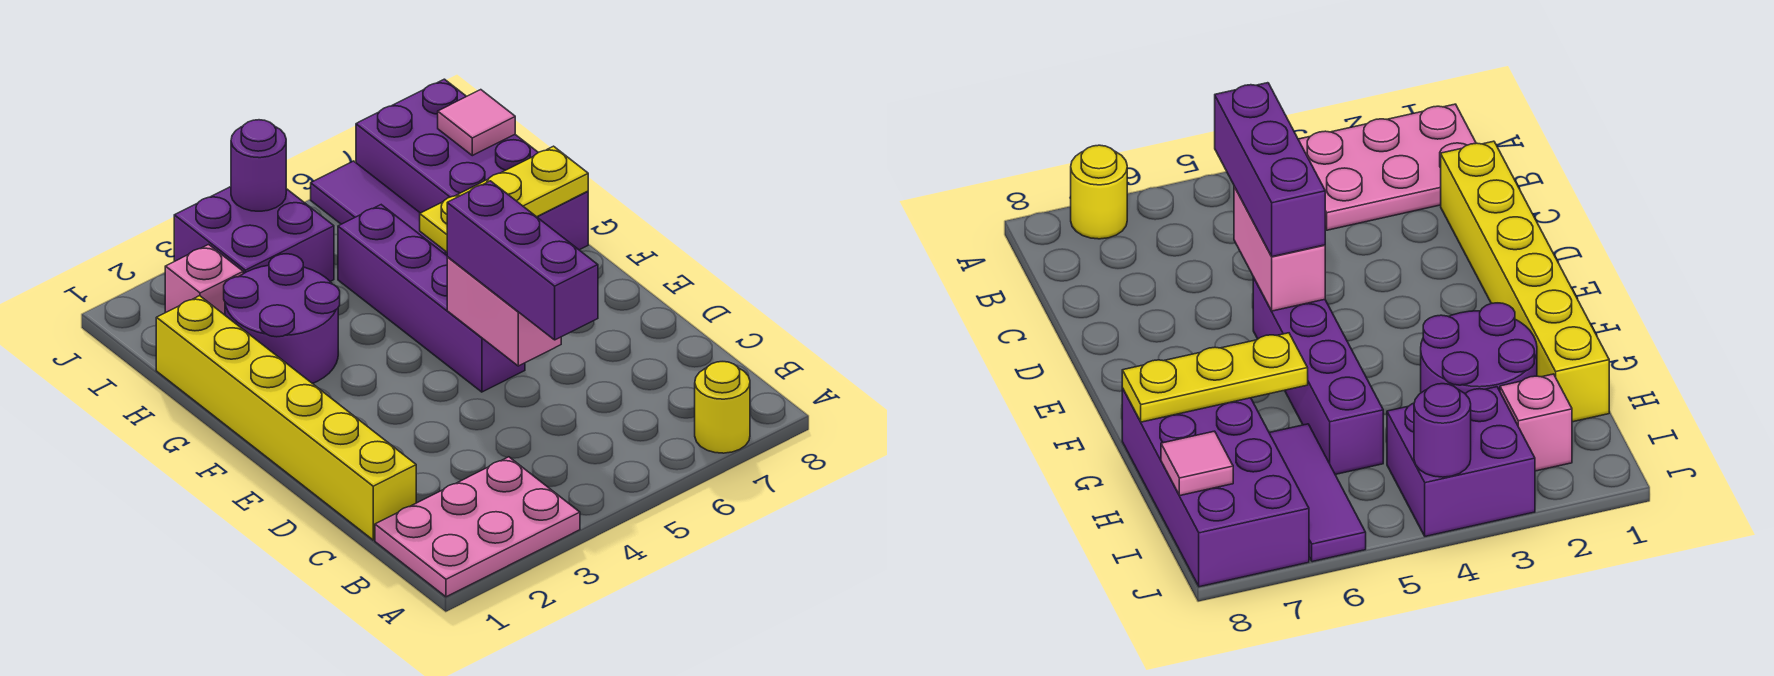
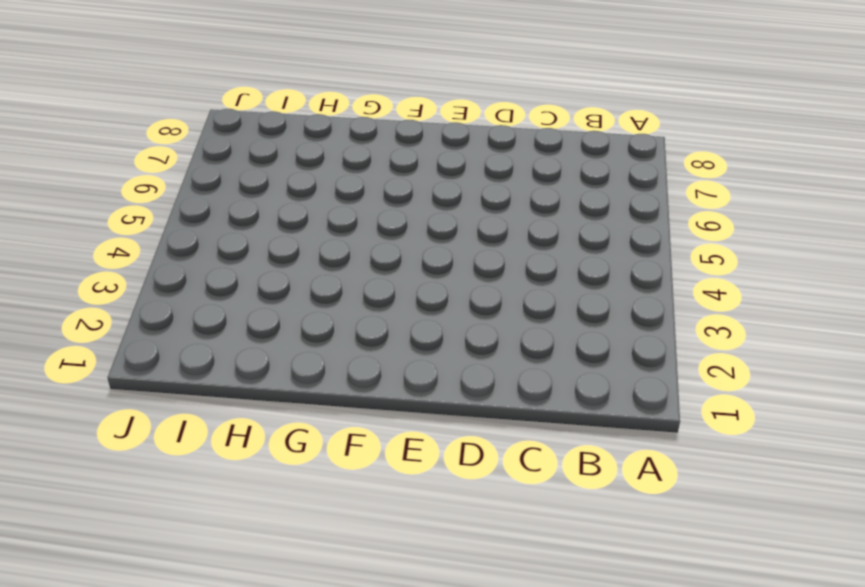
none -> pink plate A1:B3 level 1
none -> yellow round brick A7 level 1
none -> yellow brick C1:H1 level 1

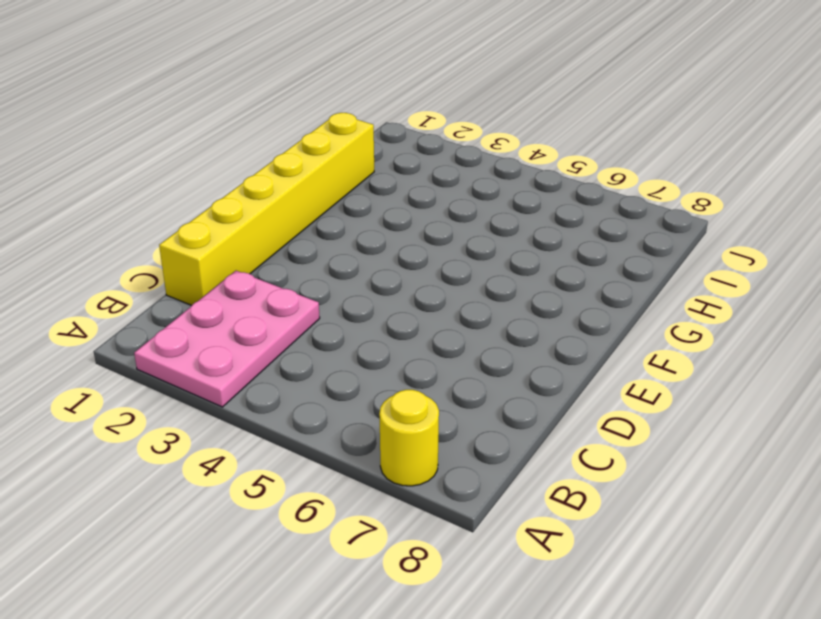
pink plate A2:C3 level 1 -> pink plate A1:B3 level 1
none -> purple brick E5:H5 level 1
none -> purple round brick G2:H3 level 1
none -> purple brick G7:J8 level 1

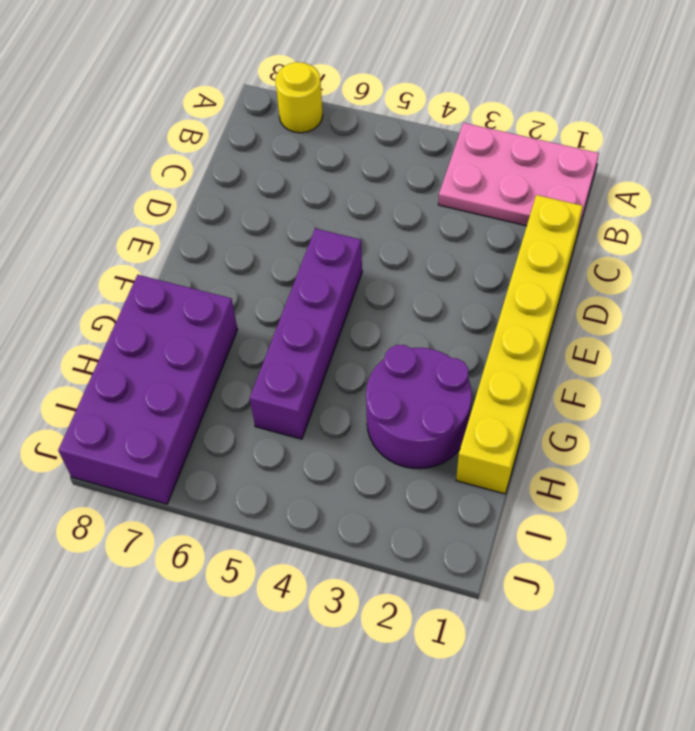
none -> purple tile H6:J6 level 1
none -> pink brick I2 level 1
none -> purple brick I3:J4 level 1

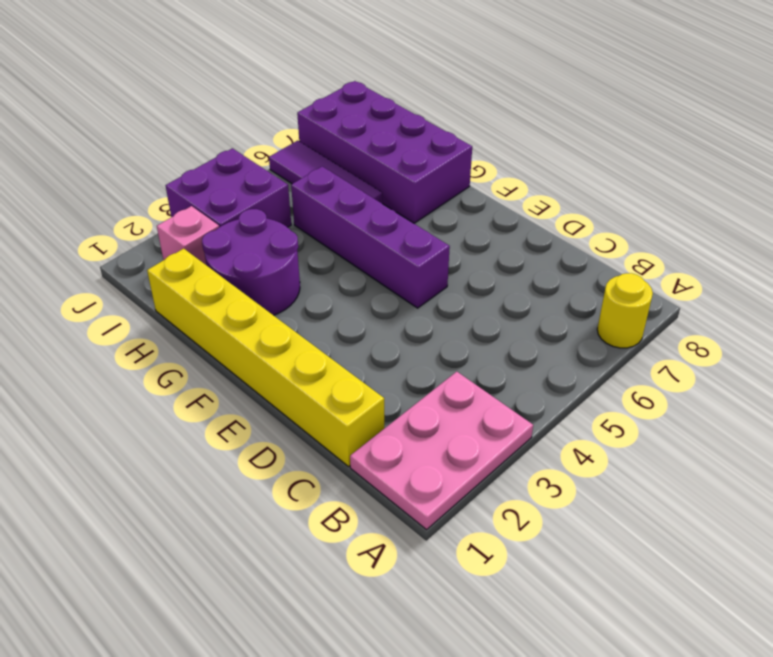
none -> pink brick D5:E5 level 2
none -> yellow plate G6:G8 level 2
none -> pink tile I8 level 2

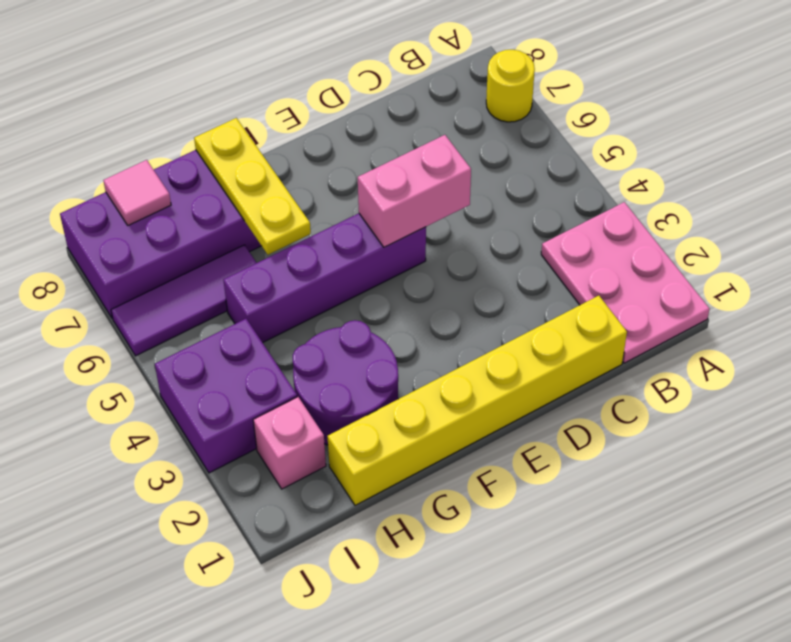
none -> purple round brick J4 level 2
none -> purple brick C5:E5 level 3

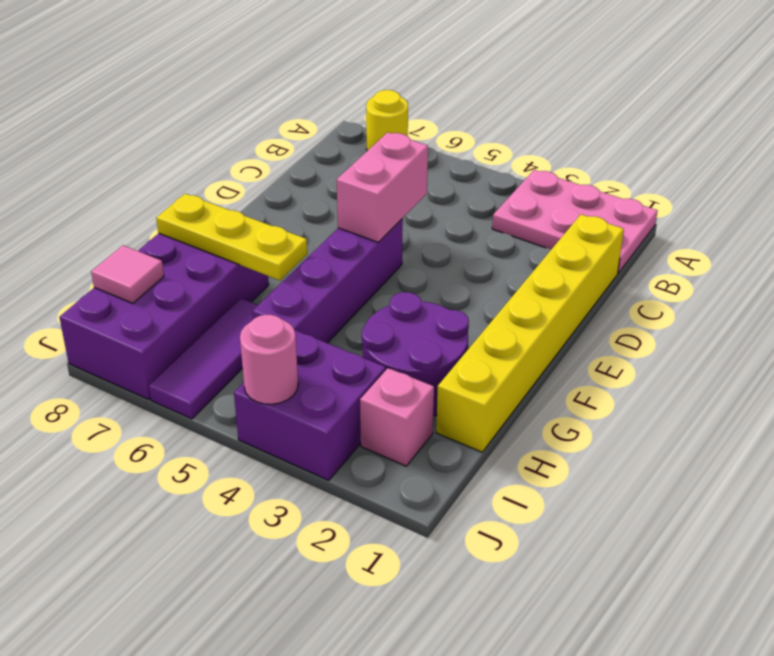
pink round brick J4 level 2 -> purple round brick J4 level 2
none -> purple brick C5:E5 level 3

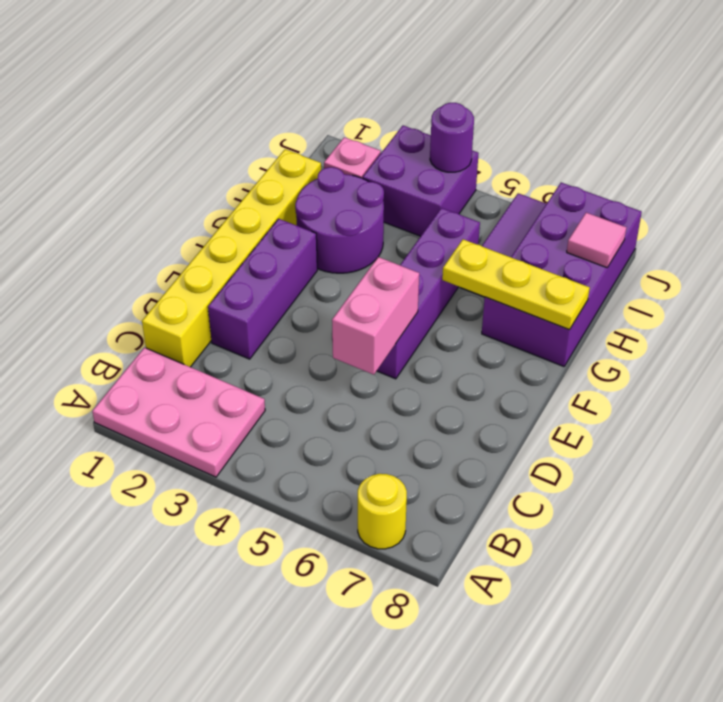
purple brick D2:F2 level 1 -> purple brick C5:E5 level 3

